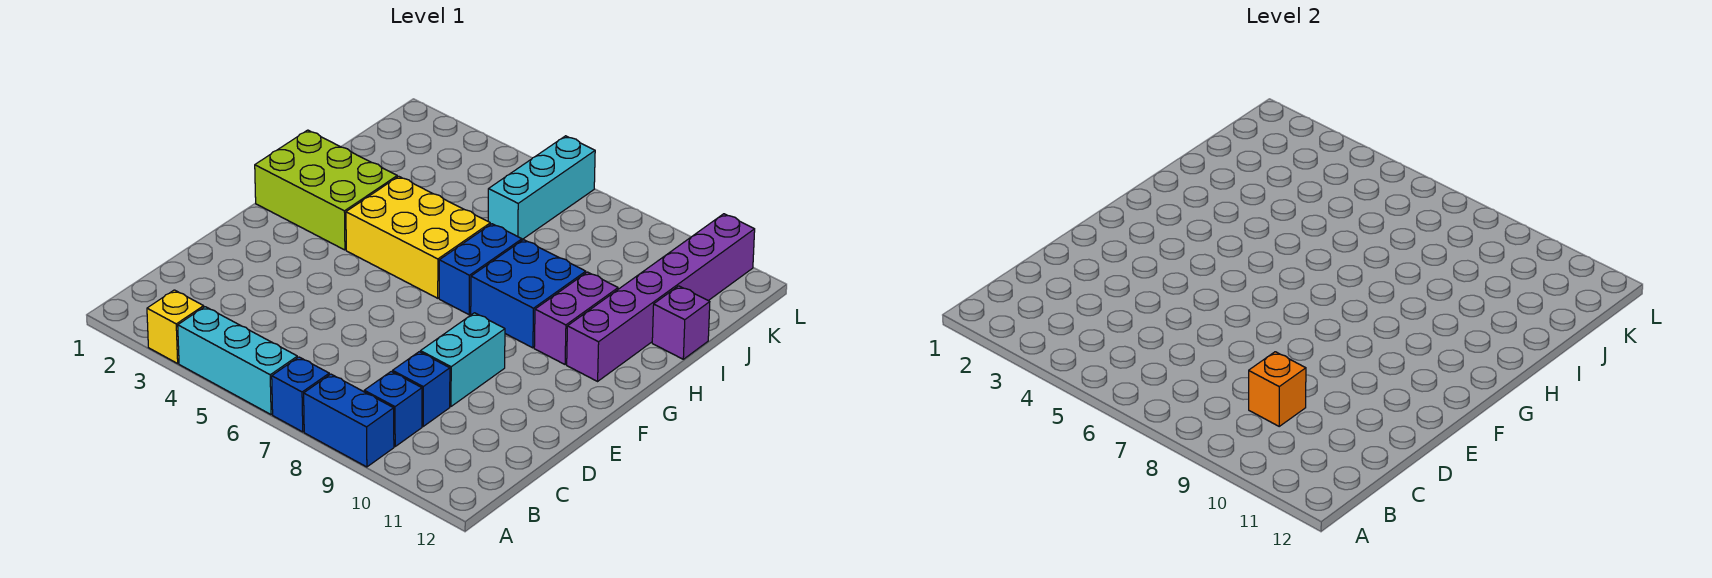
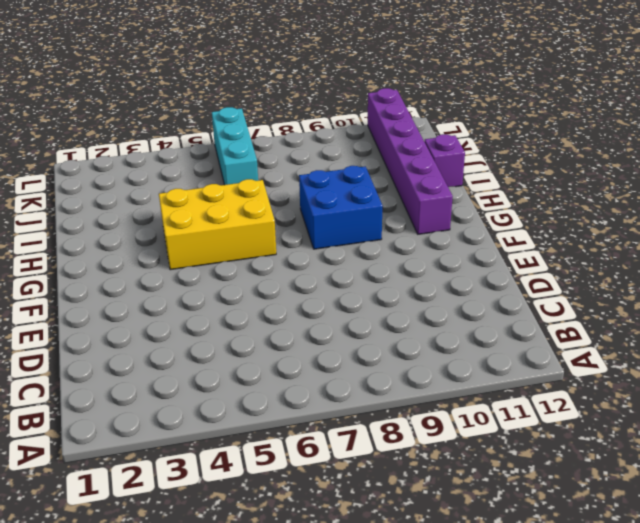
none -> yellow brick A3 level 1
none -> cyan brick A4:A6 level 1
none -> blue brick A7 level 1

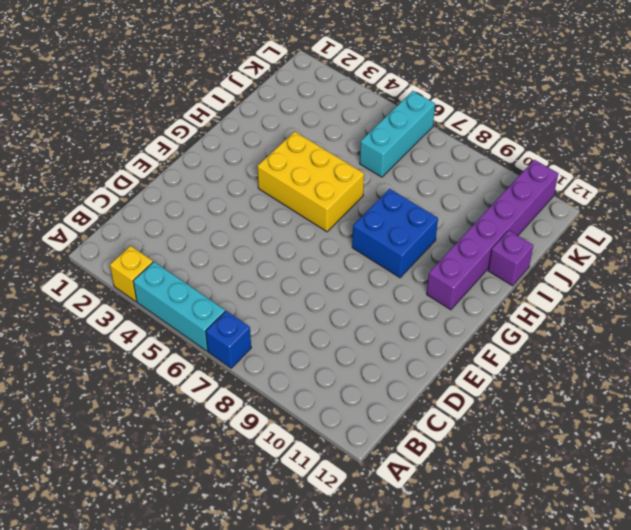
none -> blue brick A8:A9 level 1
none -> blue brick B9 level 1
none -> blue brick C9 level 1

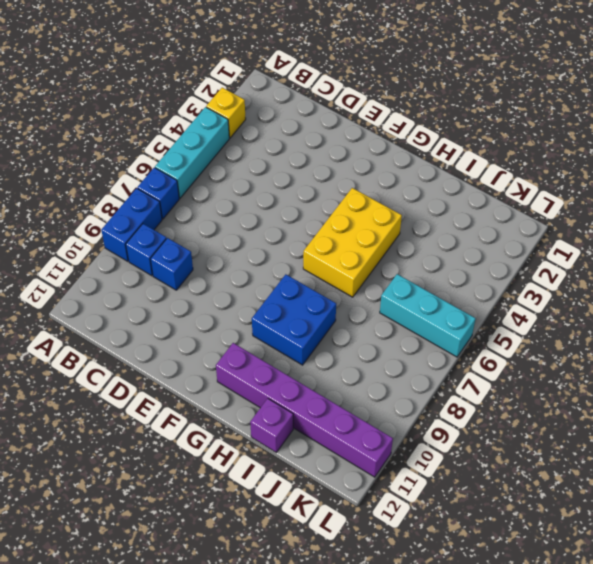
none -> cyan brick D9:E9 level 1
none -> lime brick G1:H3 level 1
none -> blue brick G7:H7 level 1

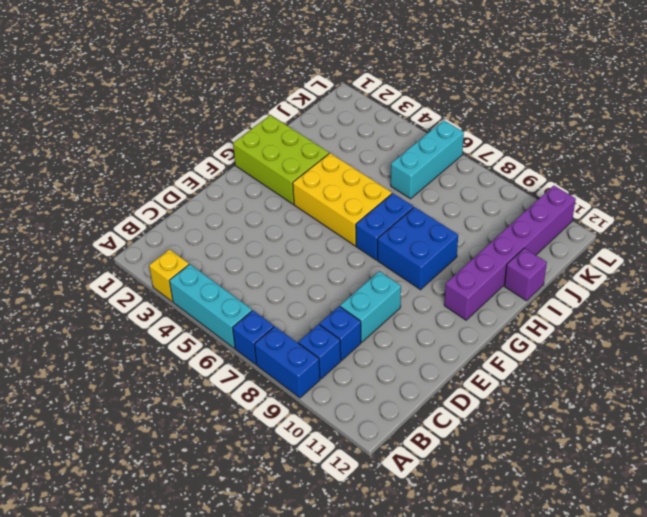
none -> purple brick G10:H10 level 1
none -> orange brick C9 level 2

